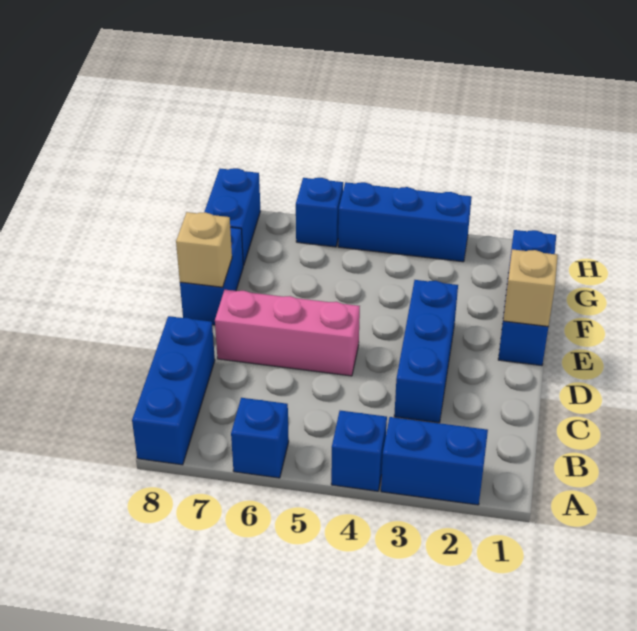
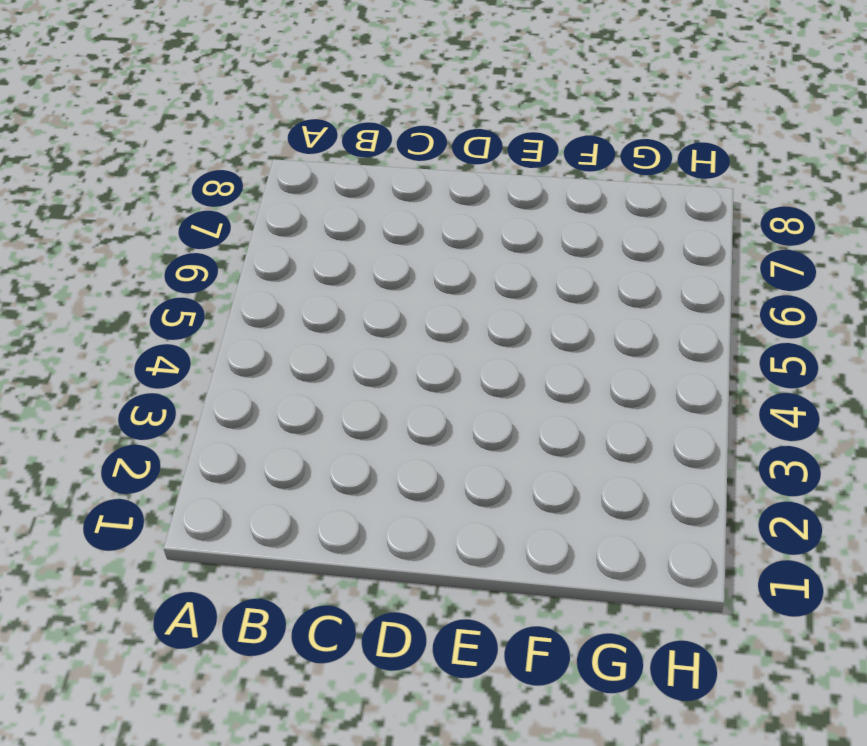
none -> blue brick A2:A3 level 1
none -> blue brick A4 level 1
none -> blue brick A6 level 1

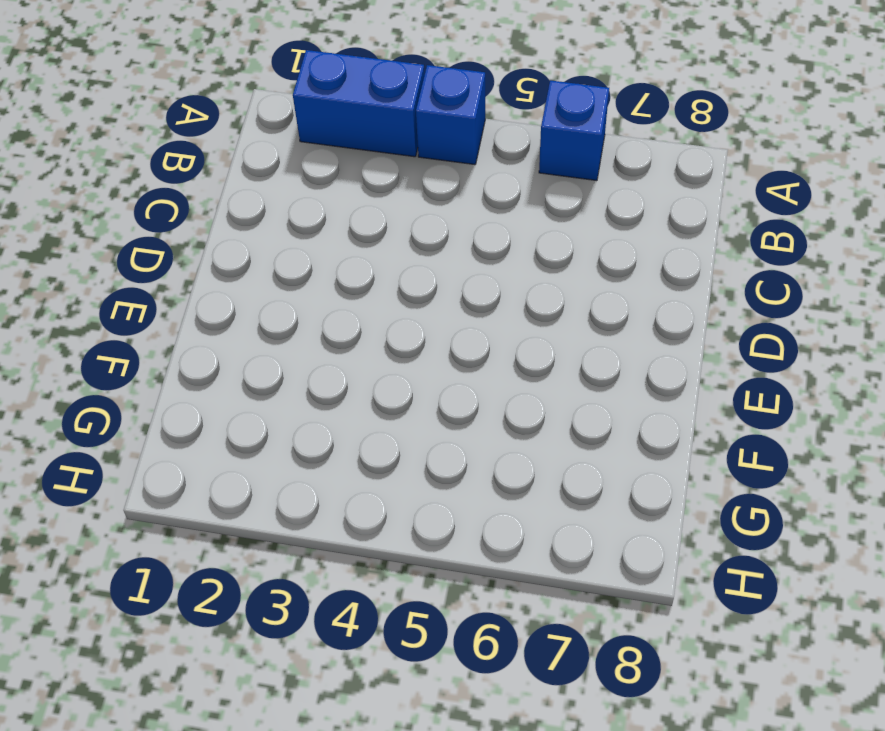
none -> blue brick A8:C8 level 1
none -> blue brick C3:E3 level 1
none -> pink brick D5:D7 level 1

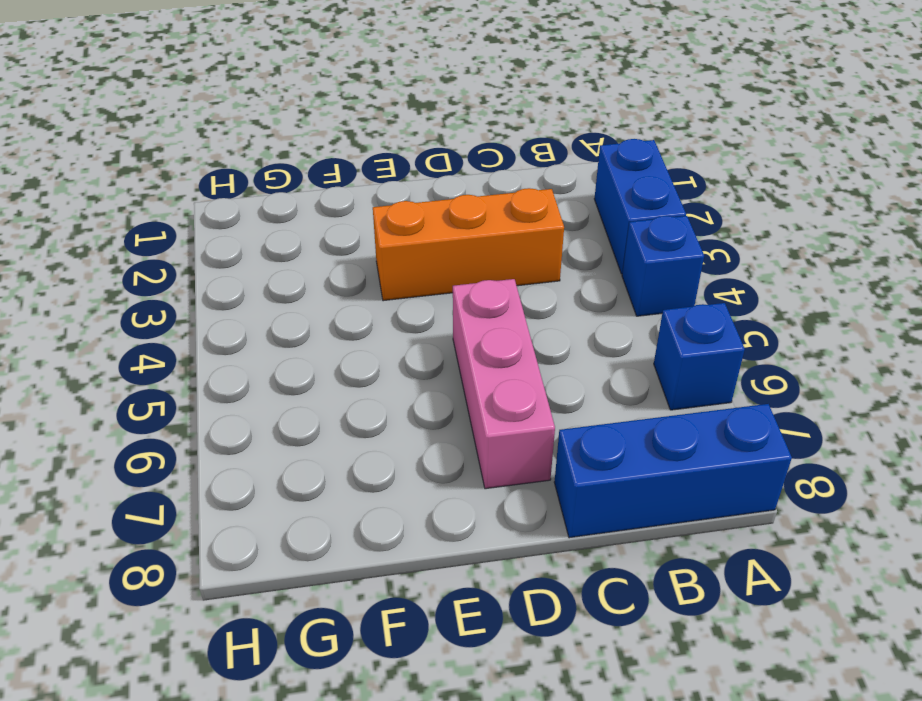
orange brick C3:E3 level 1 -> blue brick C3:E3 level 1
none -> blue brick E1:G1 level 1
none -> blue brick E8:F8 level 1
none -> blue brick G8:H8 level 1

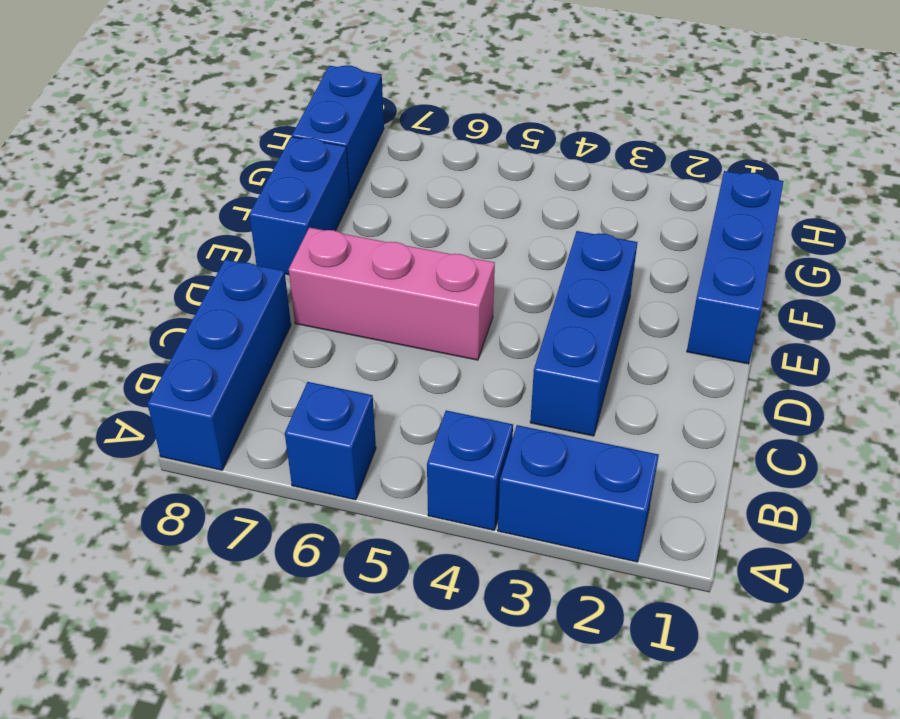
none -> blue brick H3:H5 level 1
none -> blue brick H6 level 1
none -> tan brick E1 level 2

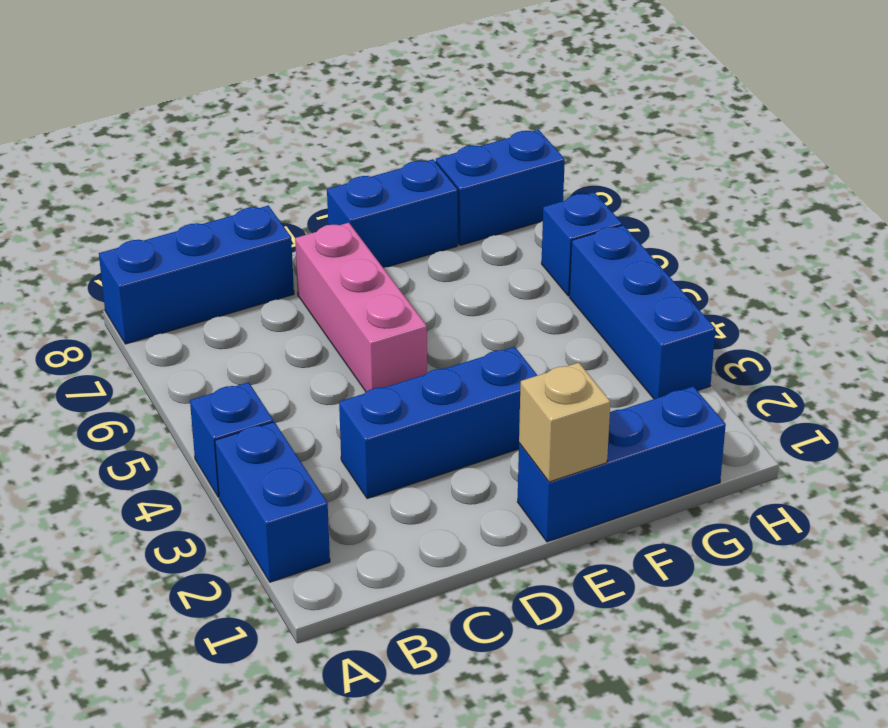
none -> blue brick A6 level 1
none -> tan brick E8 level 2

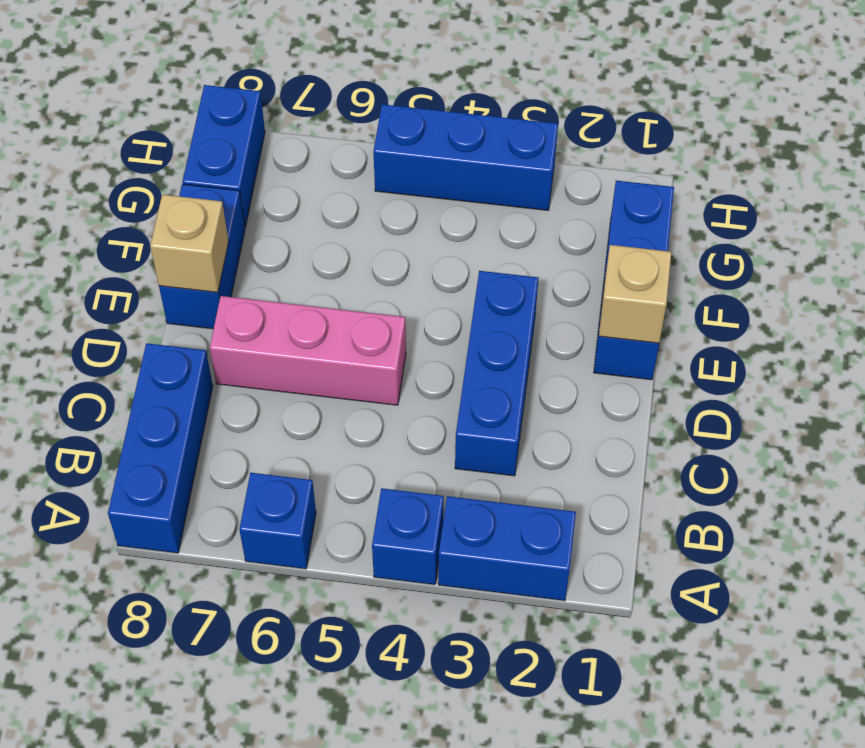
none -> blue brick H6 level 1

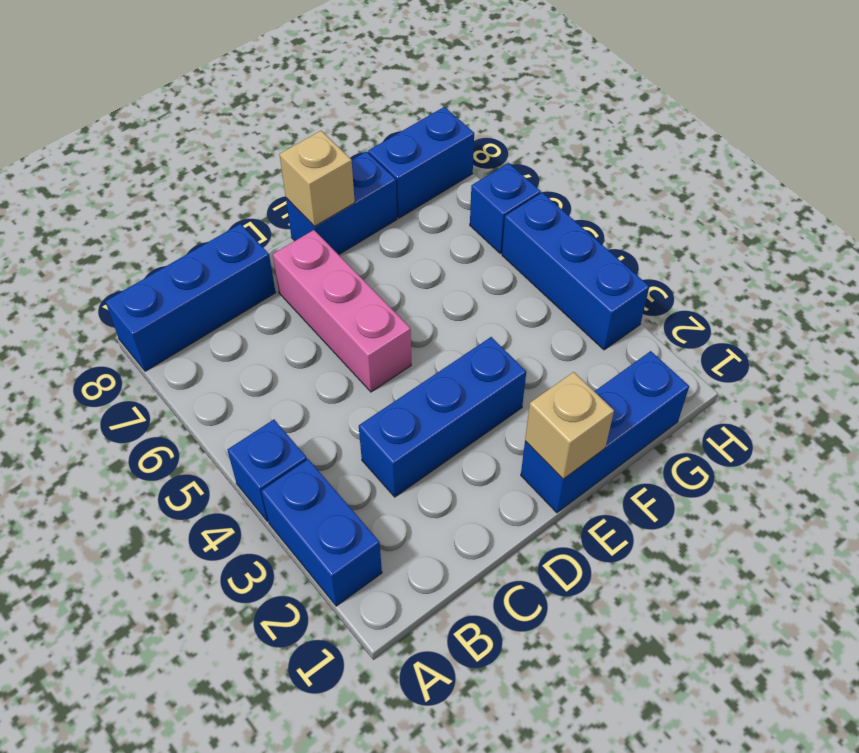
none -> blue brick A6 level 1

